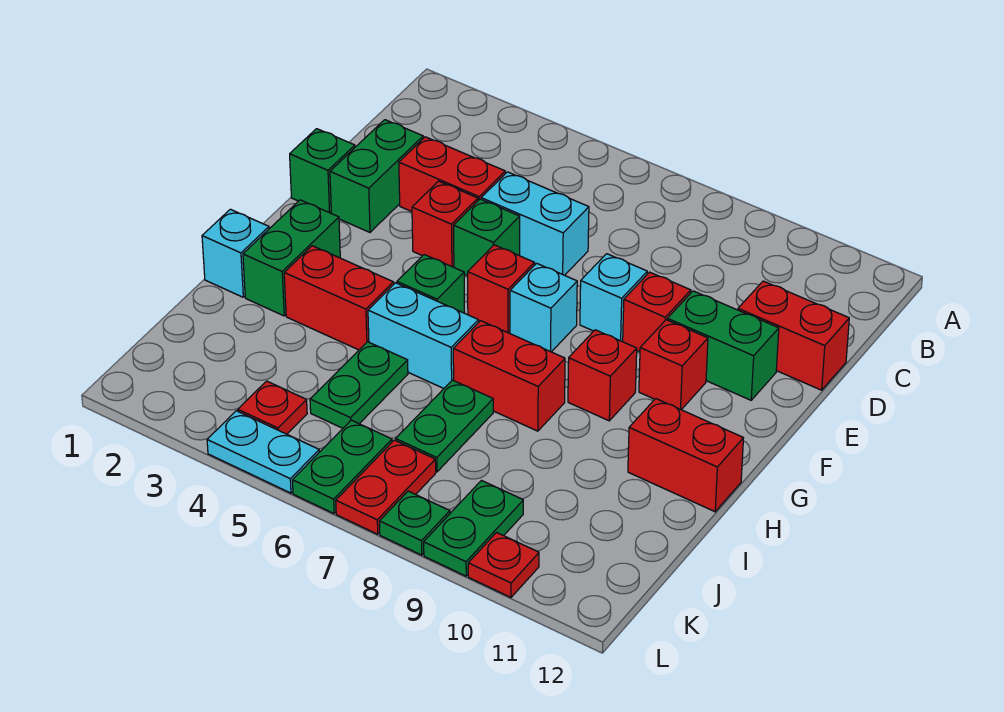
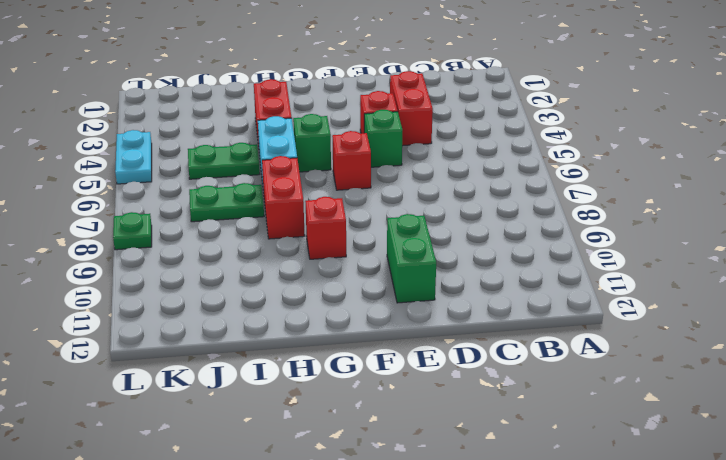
none -> green brick D2:E2 level 1
none -> cyan brick D5:D6 level 1
none -> red brick D11:D12 level 1
none -> green brick E1 level 1

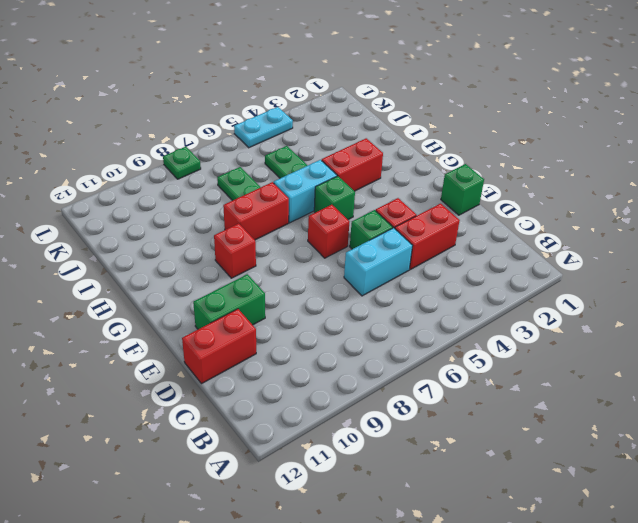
none -> green brick D2:E2 level 1
none -> cyan brick E8 level 1
none -> red brick E9 level 1
none -> cyan brick F7 level 1

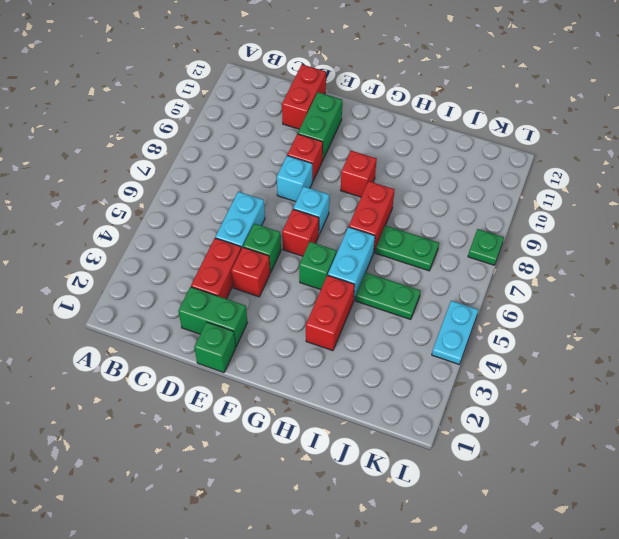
none -> red brick F10 level 1
none -> green brick G2:H2 level 1
none -> cyan brick H1 level 1
none -> red brick H11:H12 level 1

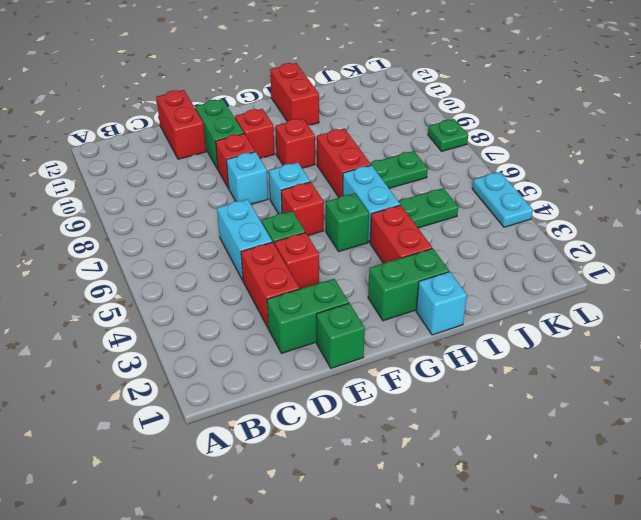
none -> red plate K4 level 1
none -> green plate K6:L6 level 1
none -> red plate K7:L7 level 1
none -> green plate K9:L9 level 1

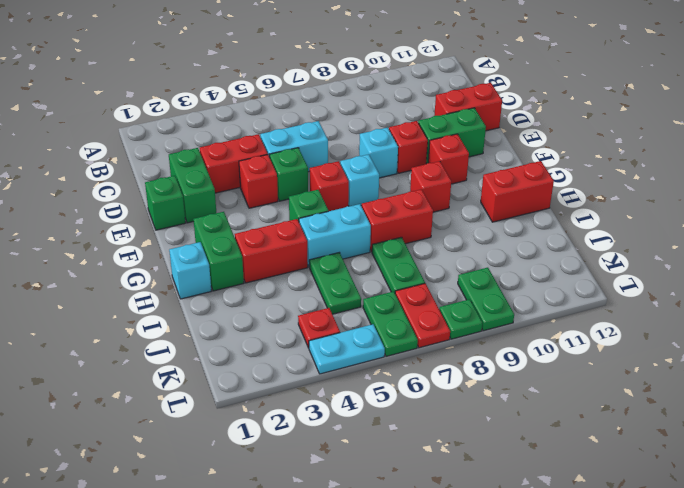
none -> red plate L10 level 1

